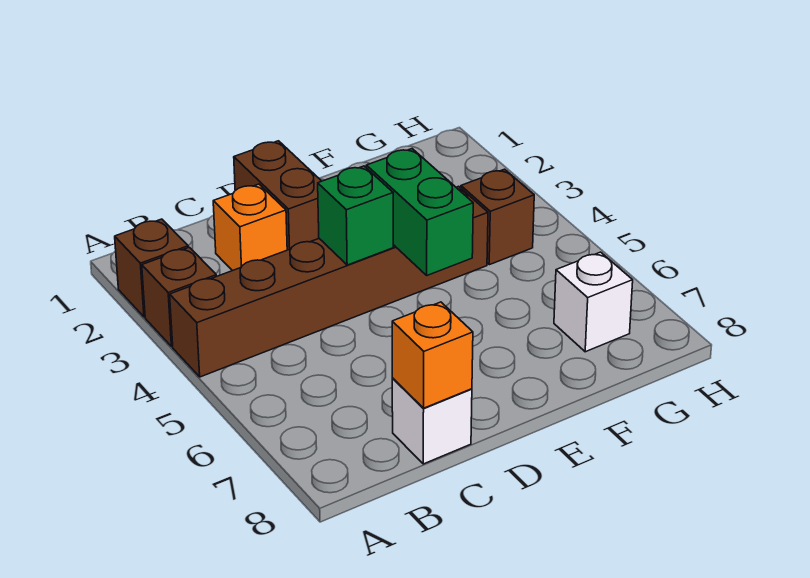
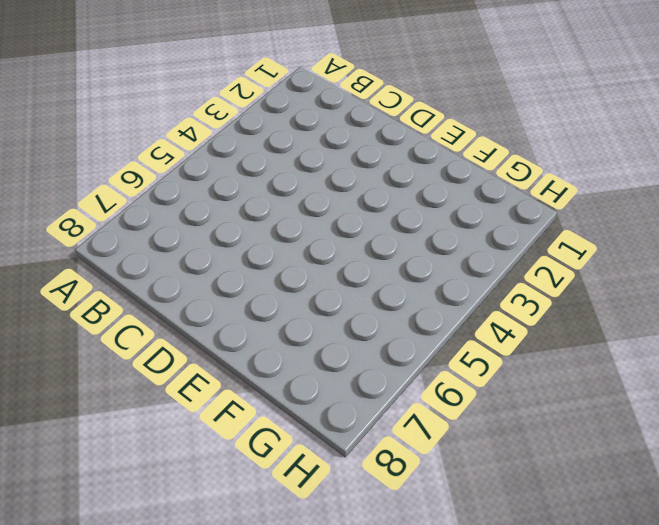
none -> brown brick A2 level 1
none -> brown brick A3 level 1

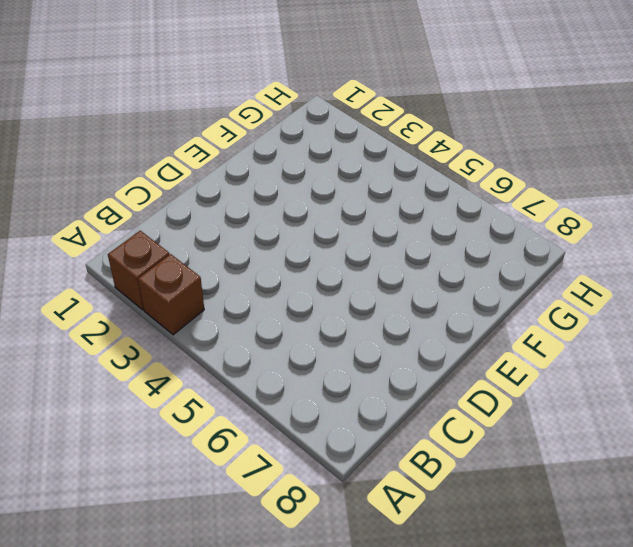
none -> brown brick A4:F4 level 1
none -> orange brick C2 level 1

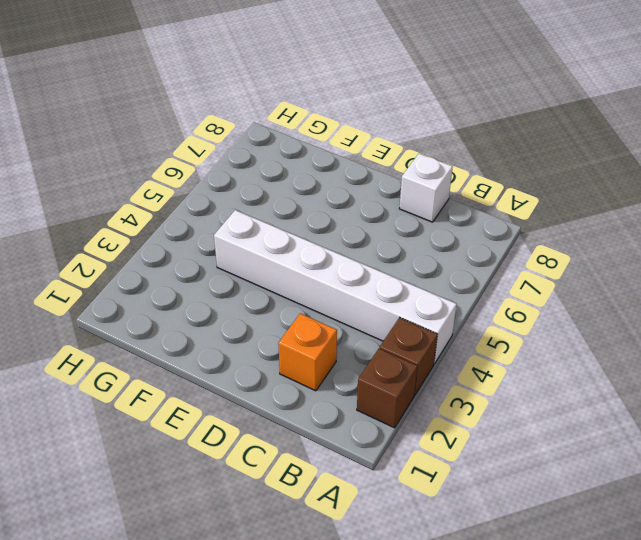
white brick A4:F4 level 1 -> brown brick A4:F4 level 1
none -> brown brick D1:D2 level 1
none -> brown brick G4 level 1

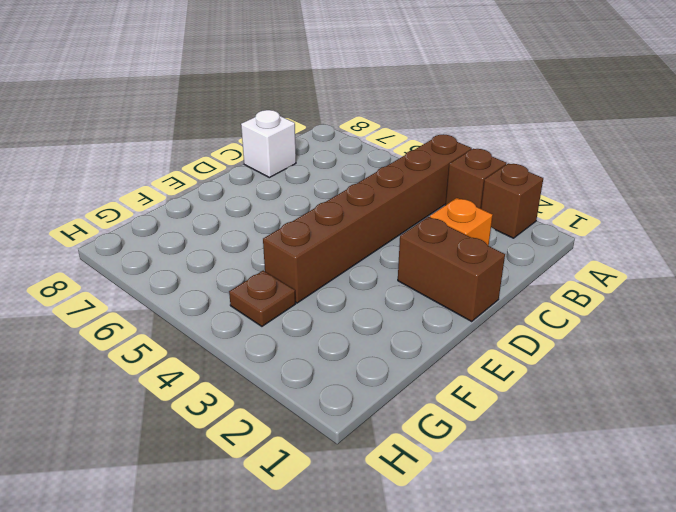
brown plate G4 level 1 -> brown brick G4 level 1
none -> white brick G7 level 1
none -> orange brick C8 level 2

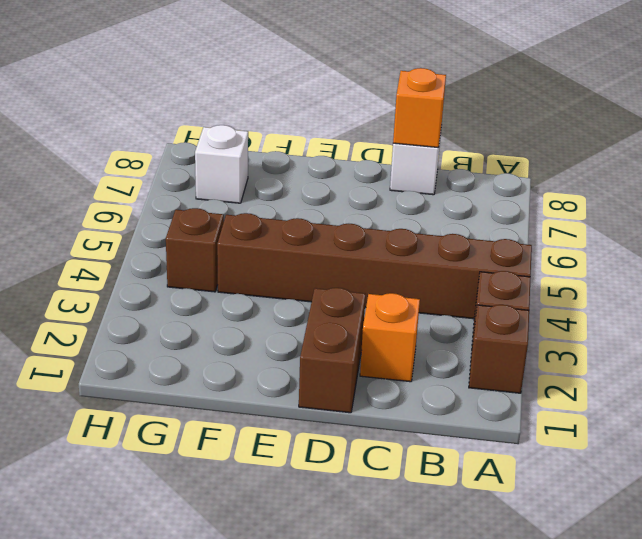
none -> green brick D4 level 2
none -> green brick E4:E5 level 2

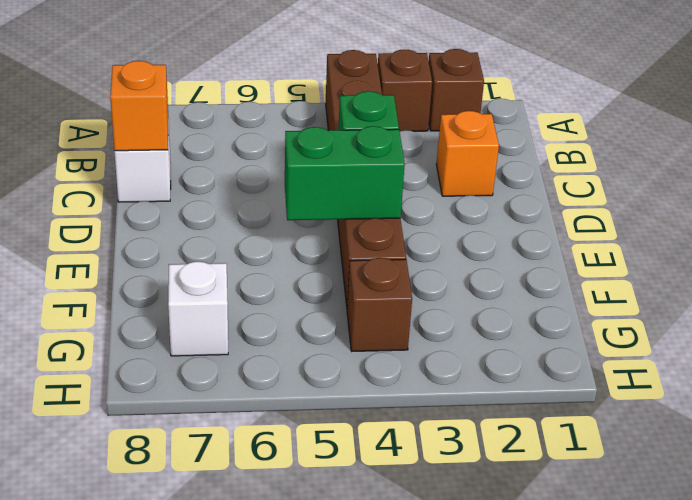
none -> brown brick D1:D2 level 1

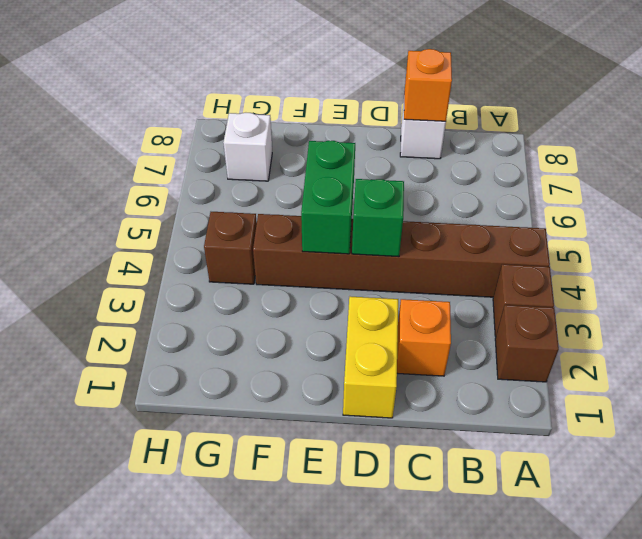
yellow brick D1:D2 level 1 -> brown brick D1:D2 level 1

